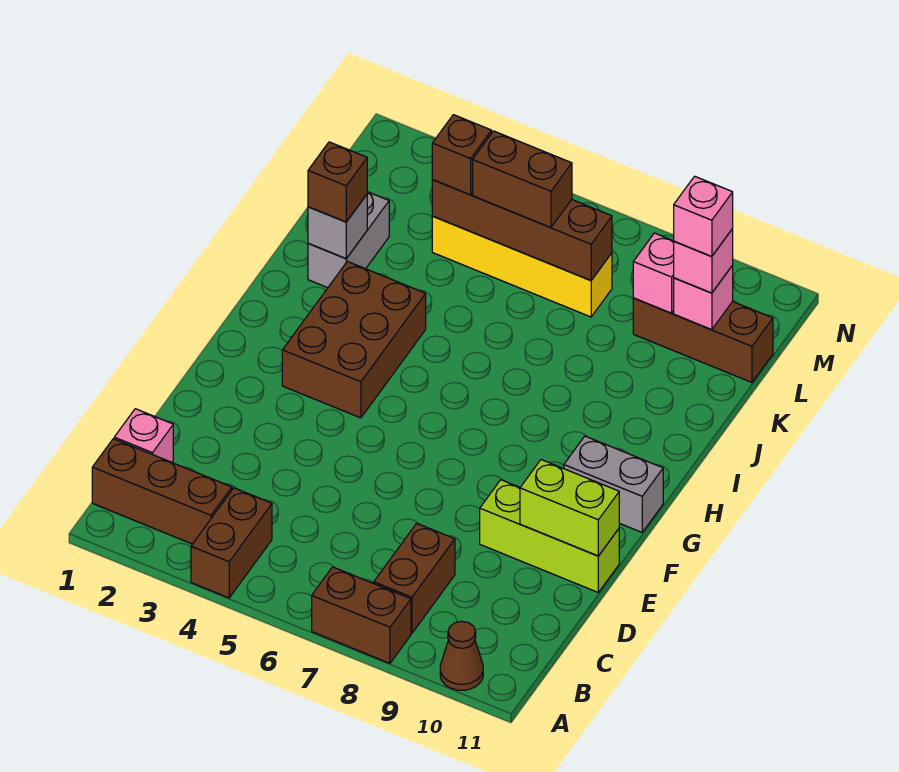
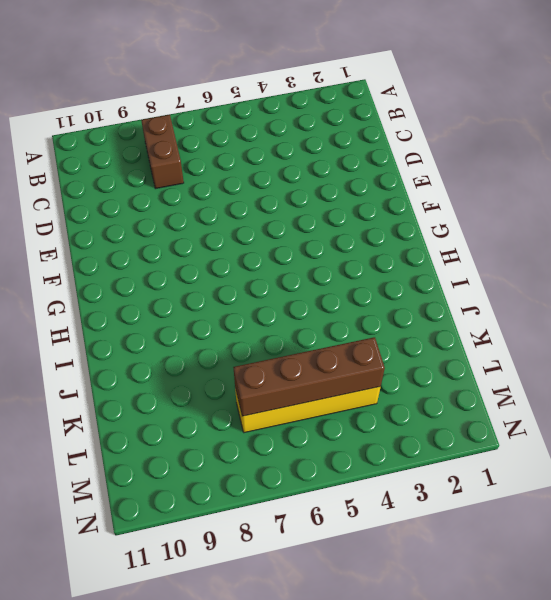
none -> brown brick A4:B4 level 1
none -> brown brick A7:A8 level 1
none -> brown cone A10 level 1

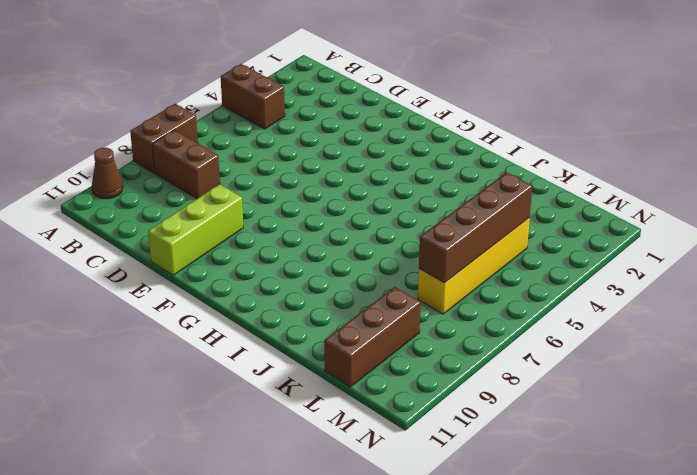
none -> brown brick B1:B3 level 1
none -> pink brick C1 level 1
none -> brown brick G3:I4 level 1

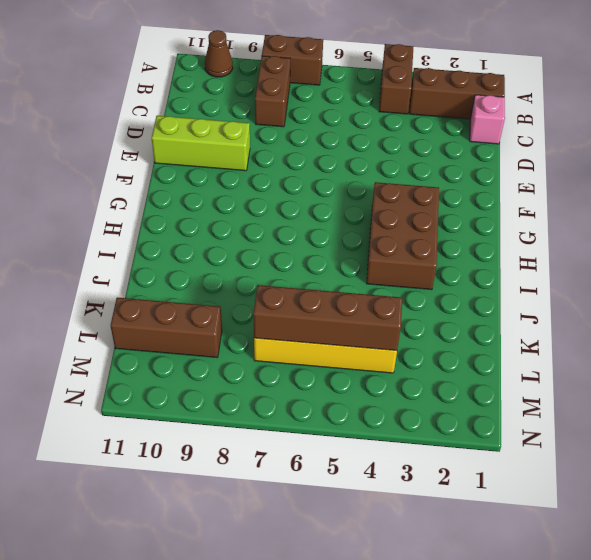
none -> grey brick G10:G11 level 1
none -> grey brick J2:K2 level 1
none -> lime brick E10:E11 level 2

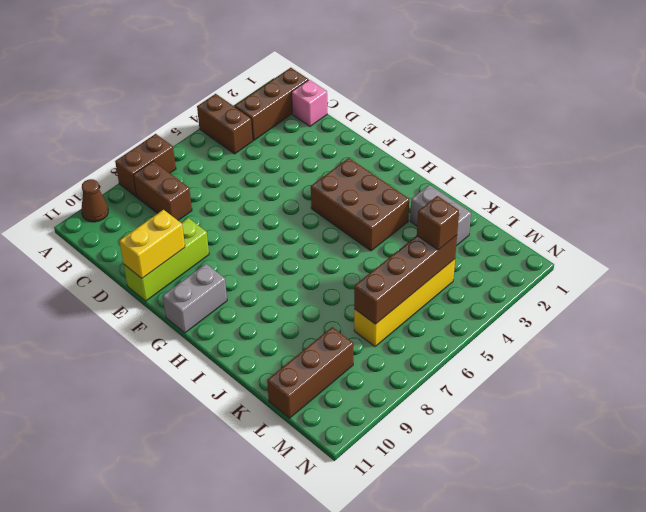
yellow brick E10:E11 level 2 -> lime brick E10:E11 level 2
none -> grey brick J2 level 2
none -> pink brick L9 level 2
none -> pink brick L10 level 2

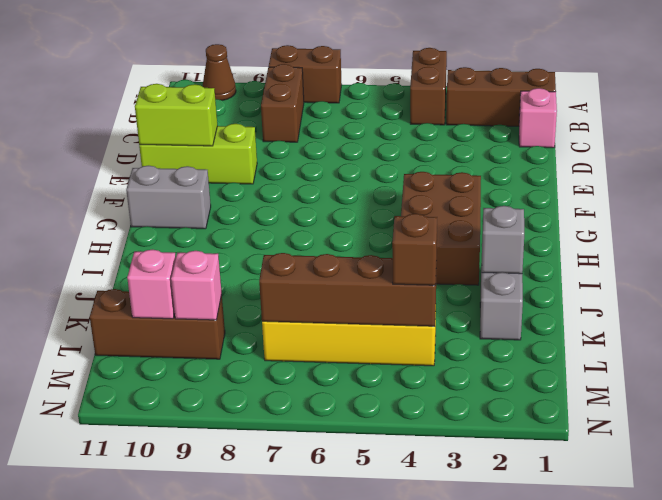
none -> brown brick J2 level 3
none -> brown brick L5:L6 level 3
none -> pink brick L10 level 3

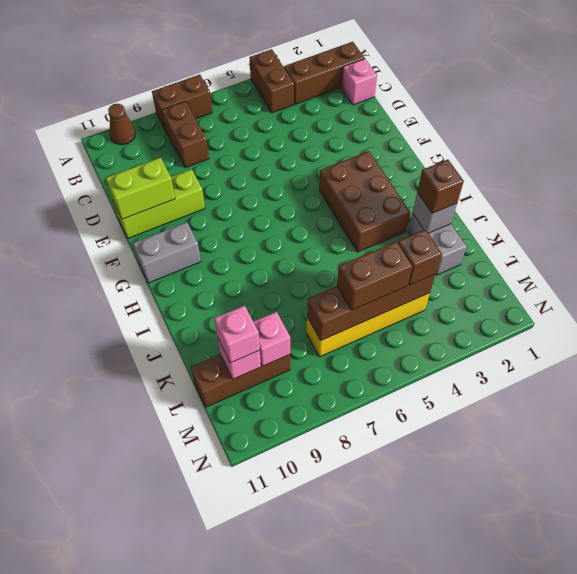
none -> pink brick L10 level 4

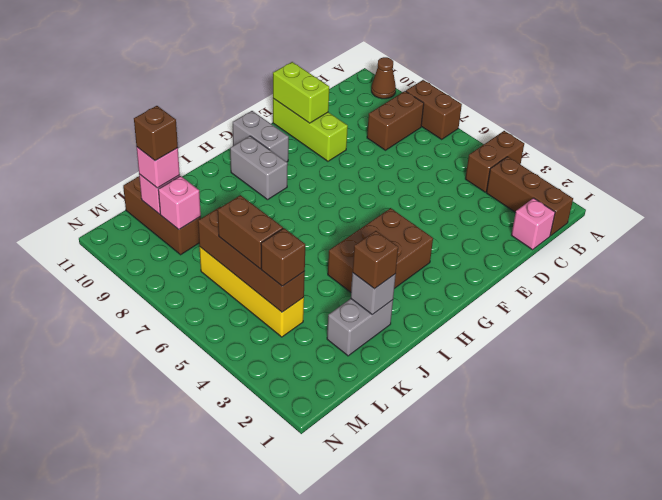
grey brick H9:H10 level 1 -> none
brown brick L10 level 4 -> pink brick L10 level 4

